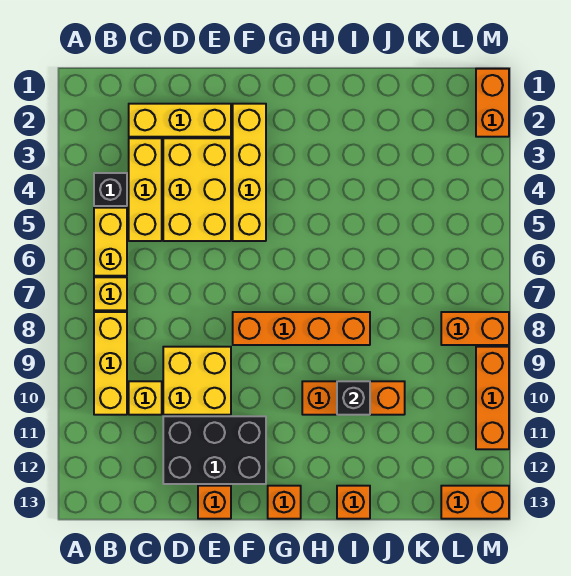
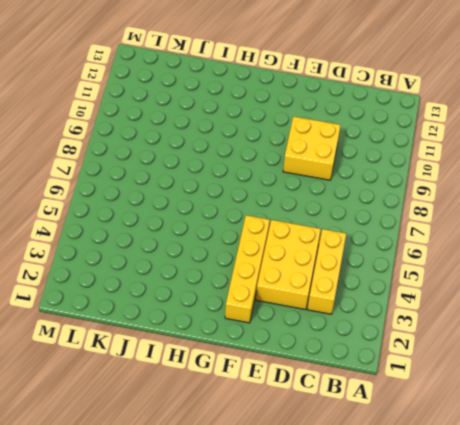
none -> black brick B4 level 1
none -> yellow brick B5:B6 level 1
none -> yellow brick B7 level 1

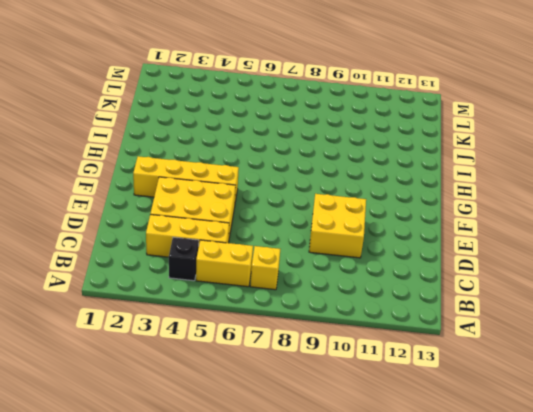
none -> yellow brick B8:B10 level 1
none -> yellow brick C2:E2 level 1
none -> yellow brick C10 level 1

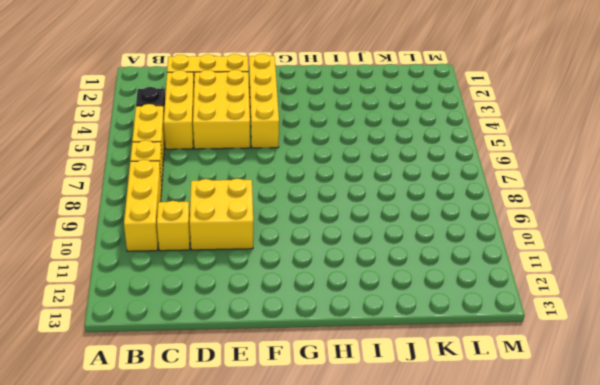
none -> black brick D11:F12 level 1
none -> orange brick E13 level 1
none -> orange brick F8:I8 level 1

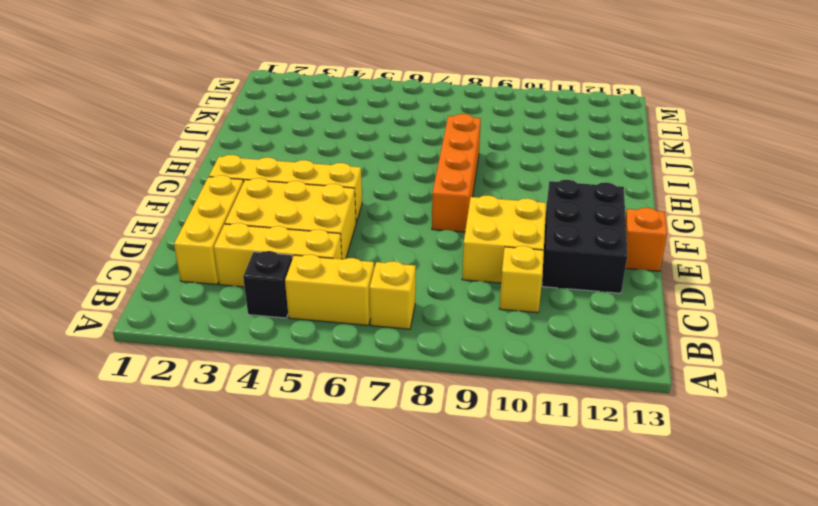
none -> yellow brick B8:B10 level 1
none -> orange brick G13 level 1
none -> orange brick H10:J10 level 1

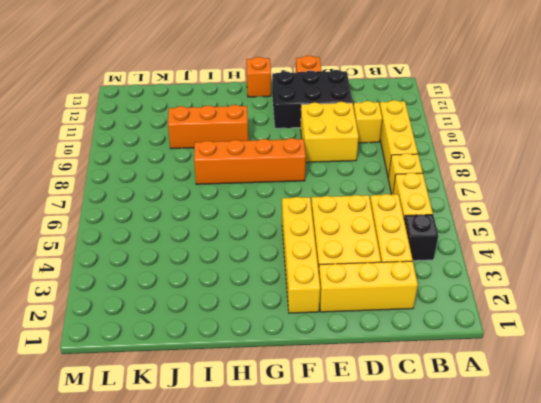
none -> orange brick I13 level 1
none -> orange brick L8:M8 level 1
none -> orange brick L13:M13 level 1

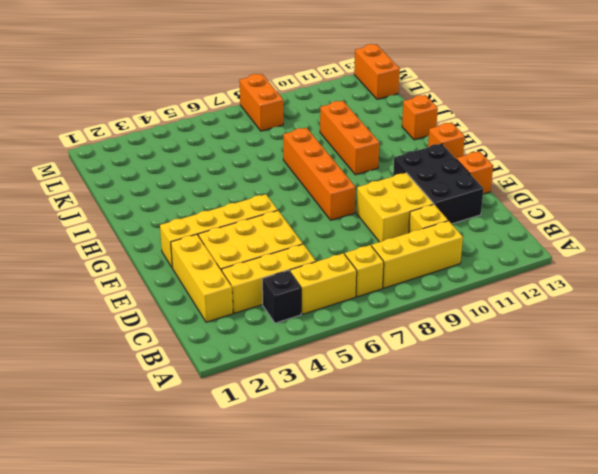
none -> orange brick M1:M2 level 1
none -> orange brick M9:M11 level 1
none -> black brick I10 level 2

